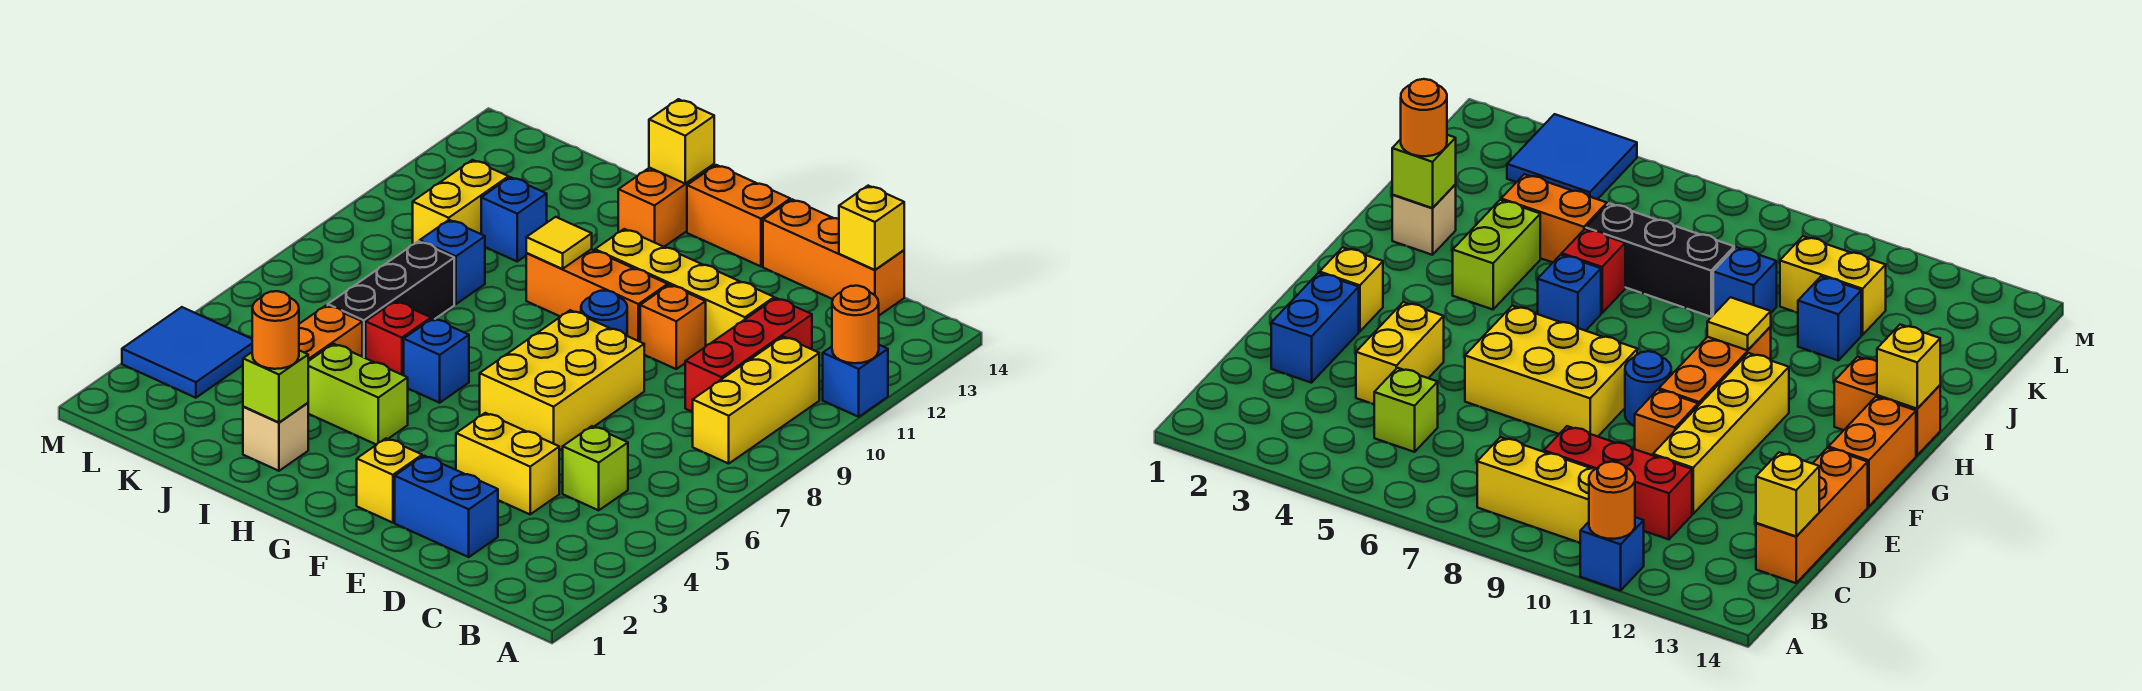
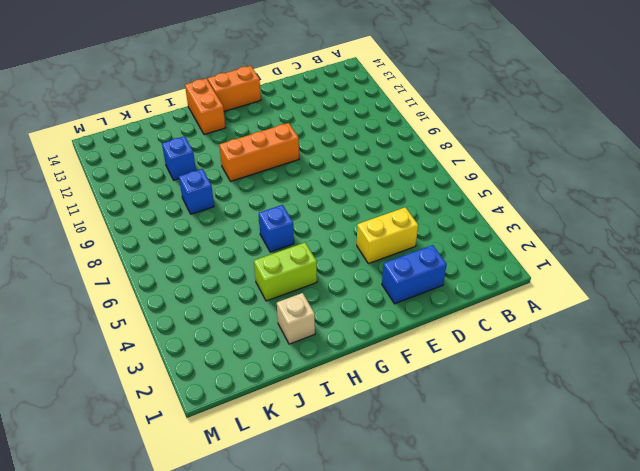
none -> blue brick A11 level 1
none -> yellow brick B8:B10 level 1
none -> lime brick C5 level 1
none -> red brick C9:C11 level 1

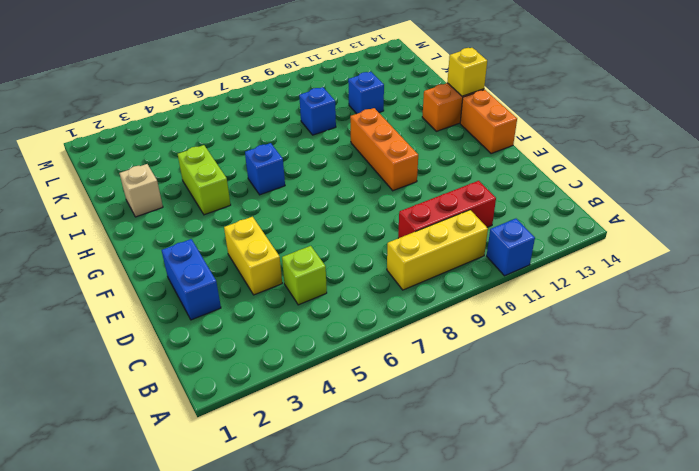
none -> orange brick C14:E14 level 1
none -> yellow brick D11:G11 level 1
none -> yellow brick E6:F8 level 1
none -> orange brick E10 level 1

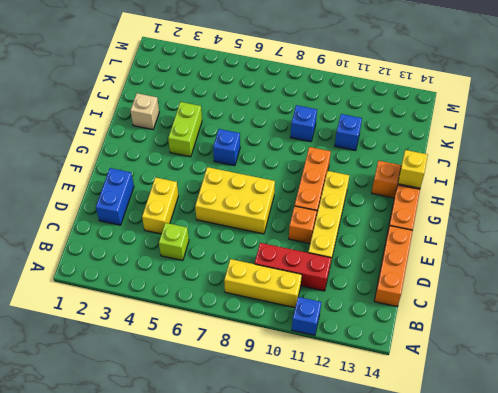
none -> yellow brick F2 level 1
none -> blue round brick F9 level 1
none -> red brick I6 level 1
none -> orange brick J4:J5 level 1

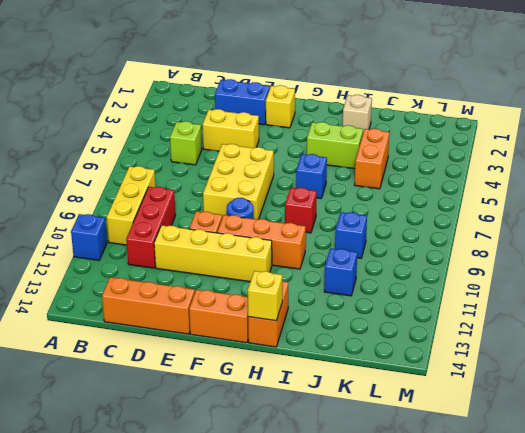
red brick H8 level 1 -> red brick I6 level 1
none -> black brick J6:J8 level 1
none -> yellow brick K10:K11 level 1
none -> blue tile L3:M4 level 1
none -> orange round brick A11 level 2

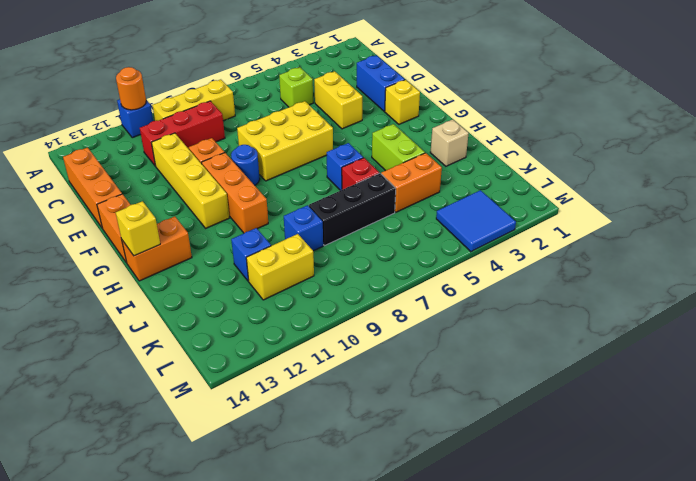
none -> yellow brick C14 level 2
none -> yellow tile H10 level 2
none -> lime brick I2 level 2
none -> orange round brick I2 level 3

